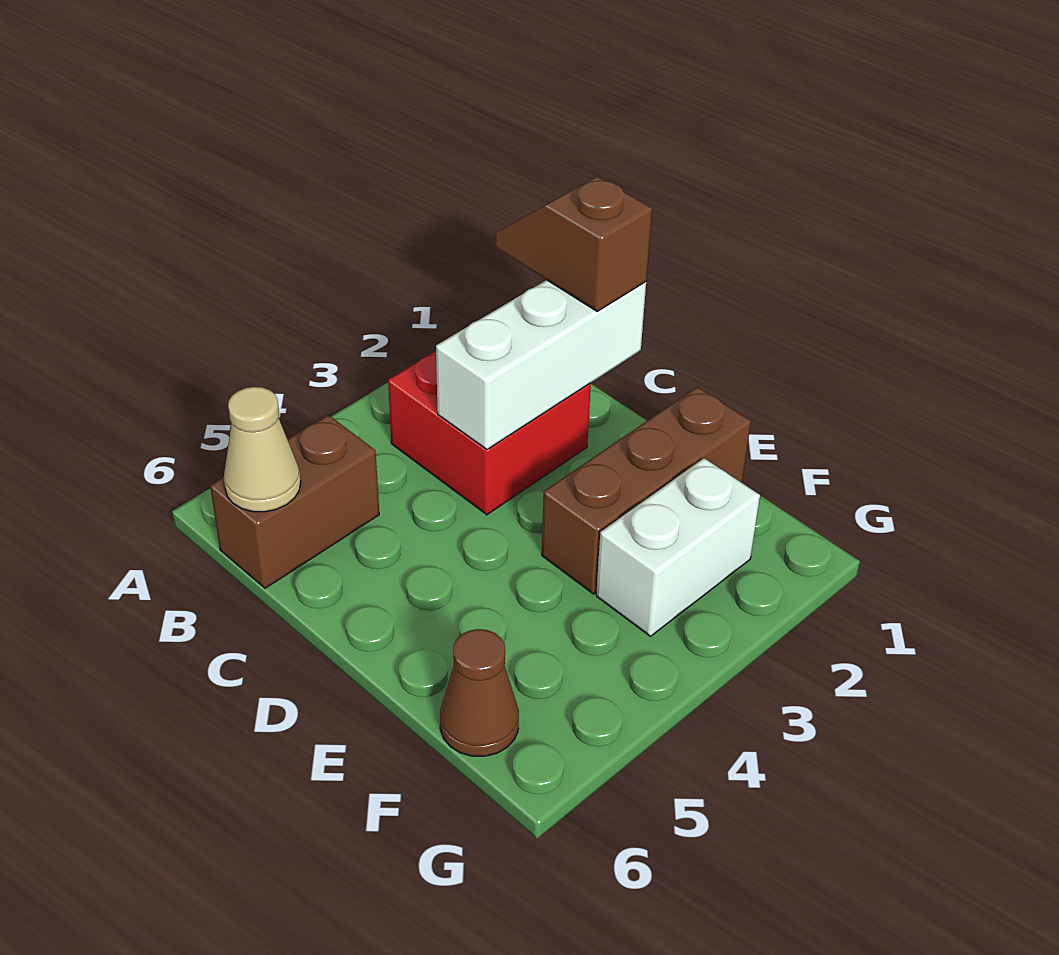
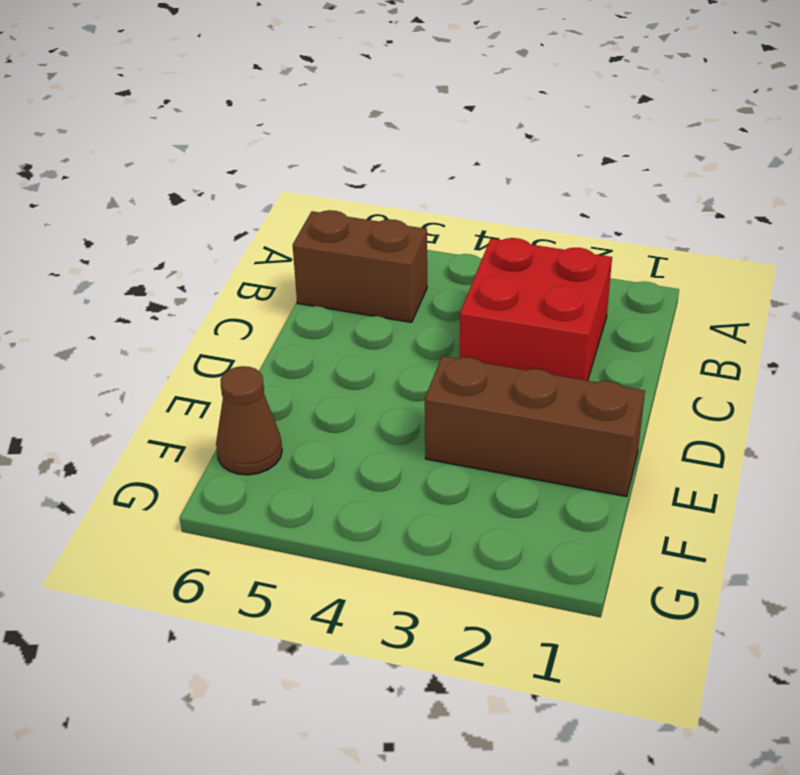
none -> white brick F2:F3 level 1
none -> tan cone B6 level 2

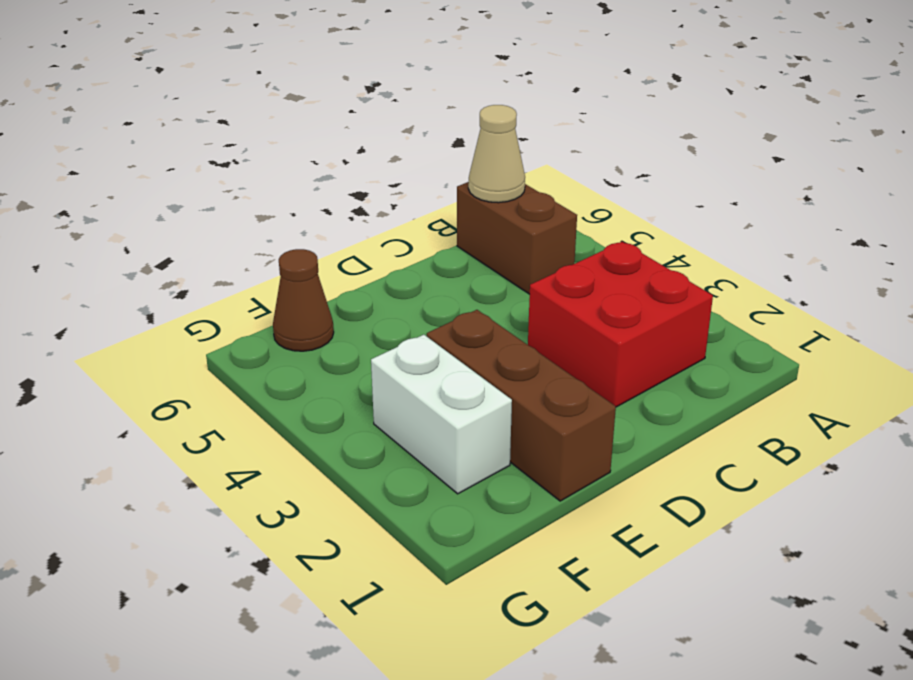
none -> white brick C1:C3 level 2
none -> brown slope B1:C1 level 3 top C

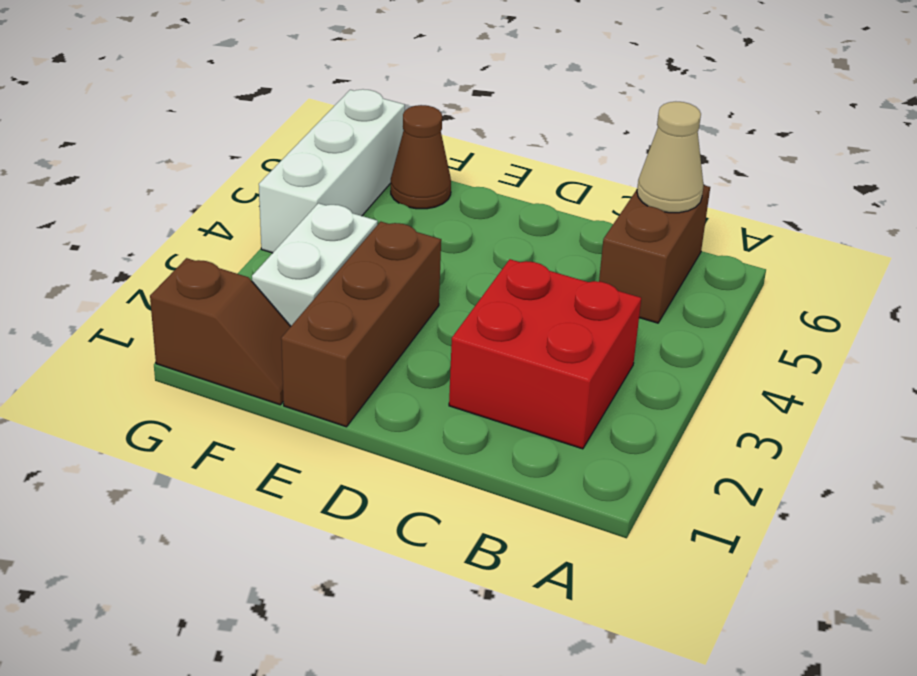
brown slope F1:G1 level 1 top G -> brown slope B1:C1 level 3 top C
white brick G4:G6 level 1 -> white brick C1:C3 level 2

